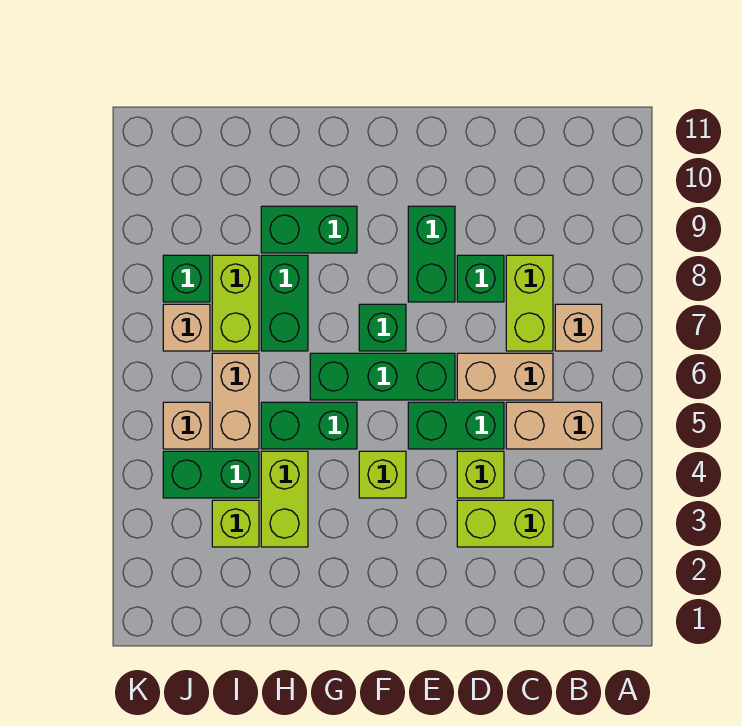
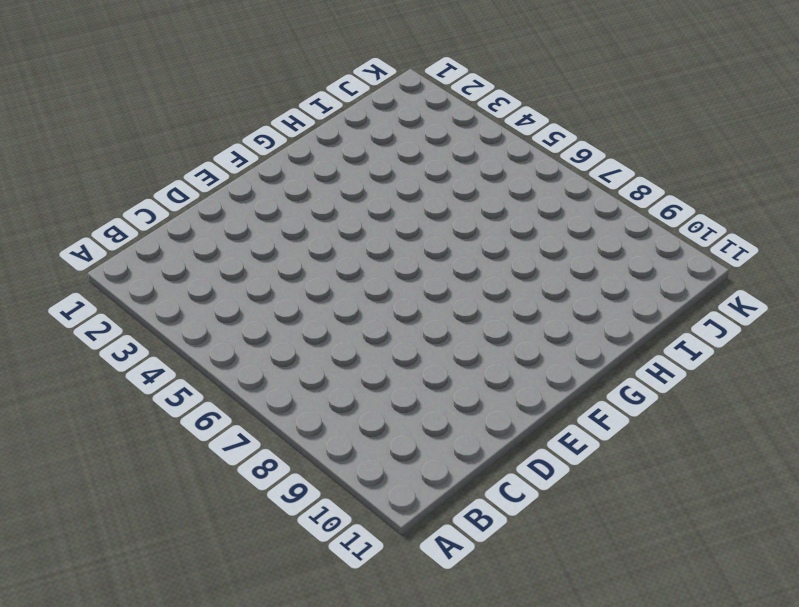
none -> tan brick B5:C5 level 1
none -> tan brick B7 level 1
none -> lime brick C3:D3 level 1

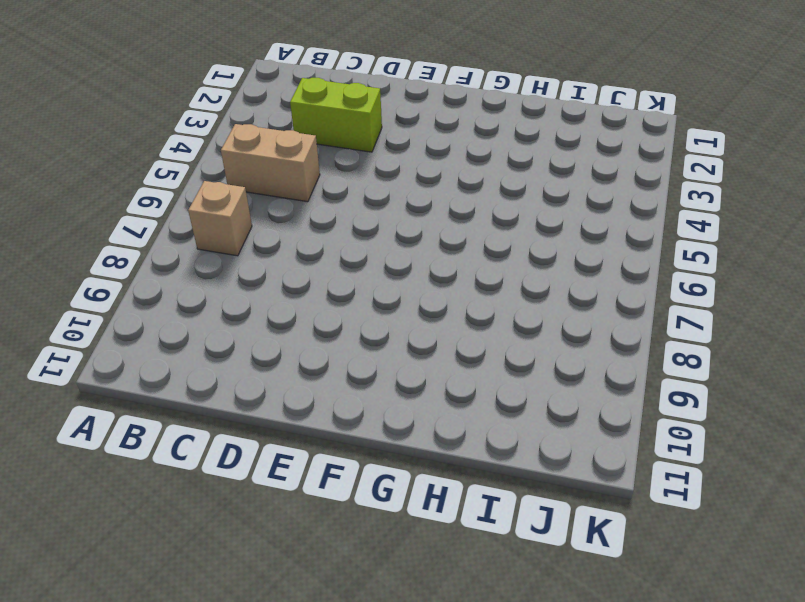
none -> tan brick C6:D6 level 1
none -> lime brick C7:C8 level 1
none -> lime brick D4 level 1

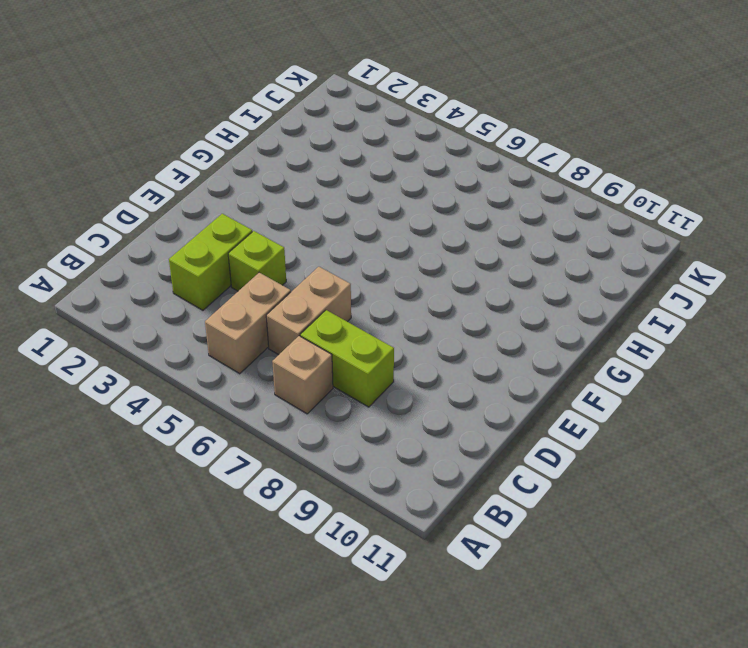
none -> green brick D5:E5 level 1
none -> green brick D8 level 1
none -> green brick E6:G6 level 1

